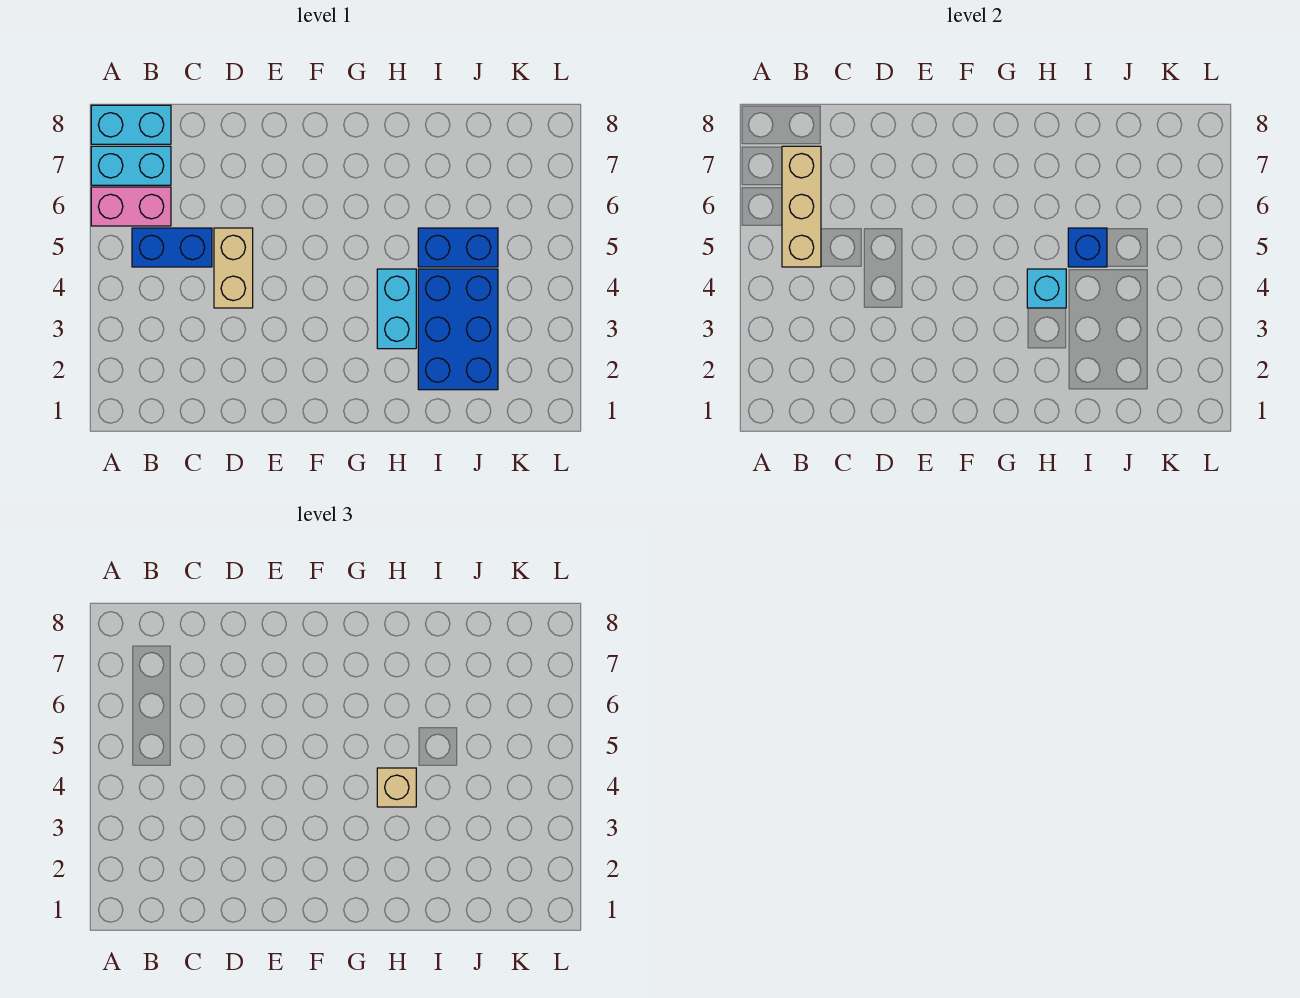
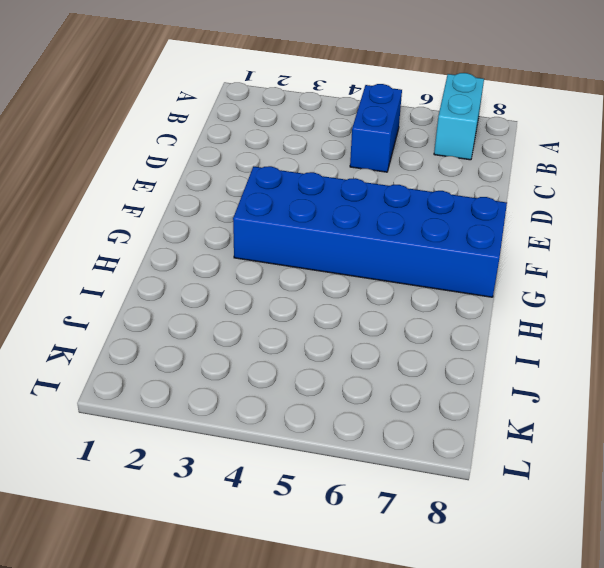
blue brick F3:G8 level 1 -> none
none -> pink brick A6:B6 level 1
none -> cyan brick A8:B8 level 1
none -> tan brick D4:D5 level 1

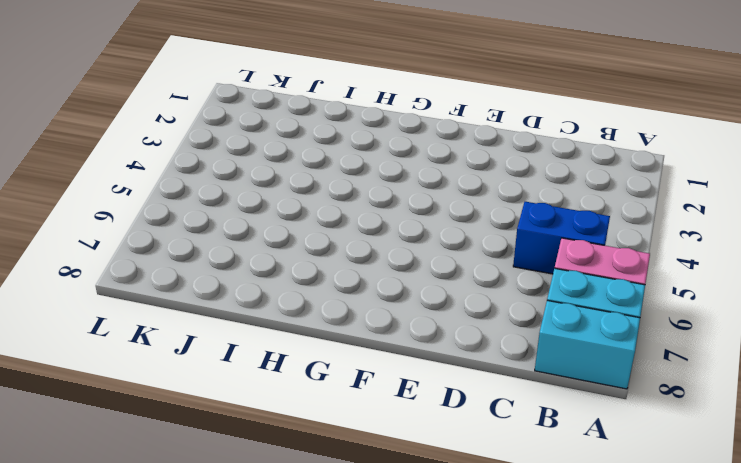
none -> tan brick D4:D5 level 1
none -> cyan brick H3:H4 level 1
none -> blue brick I2:J4 level 1

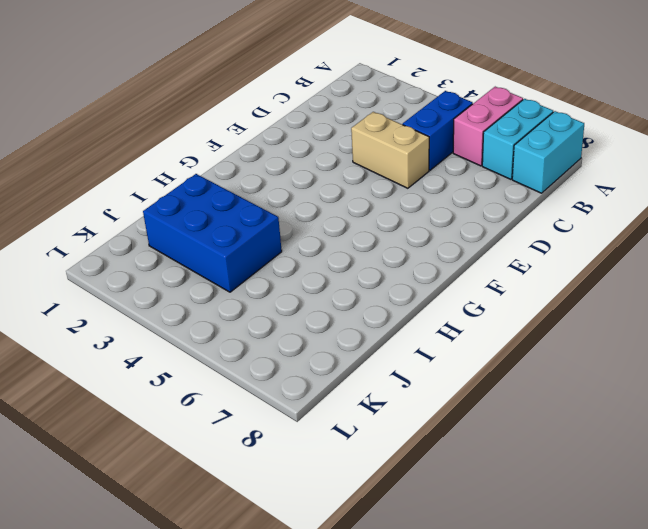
none -> cyan brick H3:H4 level 1
none -> blue brick I5:J5 level 1
none -> tan brick B5:B7 level 2

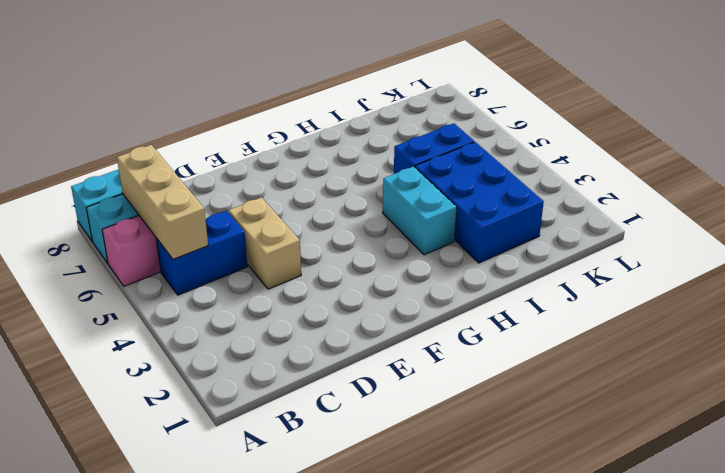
none -> cyan brick H4 level 2
none -> blue brick I5 level 2
none -> tan brick H4 level 3

